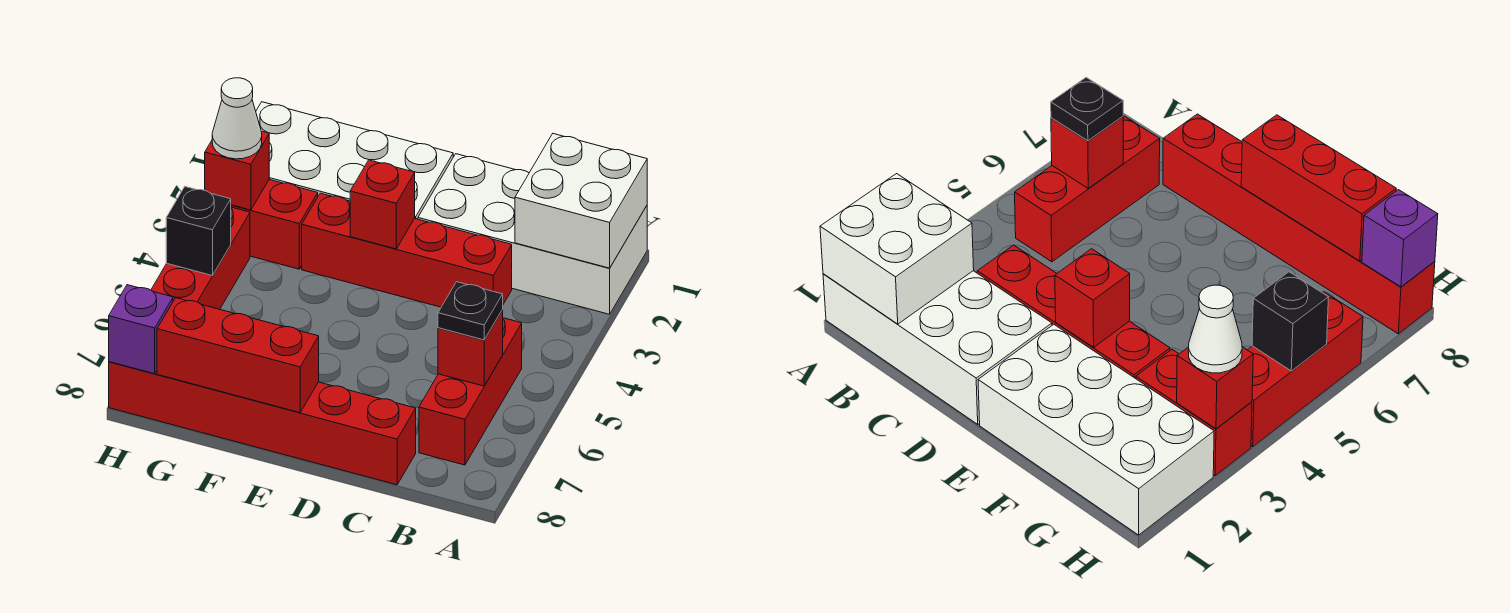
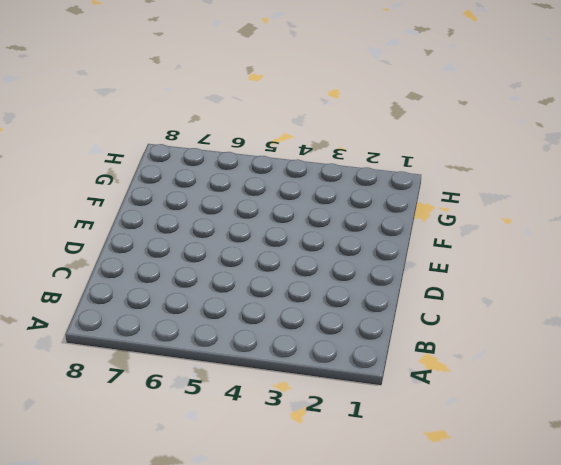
none -> white brick A1:D2 level 1
none -> red brick B5:B7 level 1
none -> red brick C3:F3 level 1

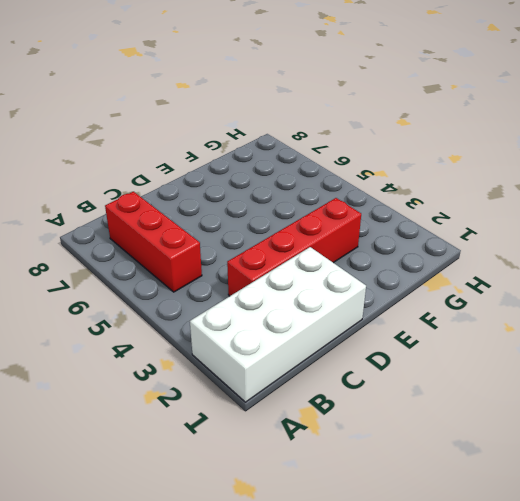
none -> red brick C8:H8 level 1
none -> white brick E1:H2 level 1
none -> red brick G3:H3 level 1

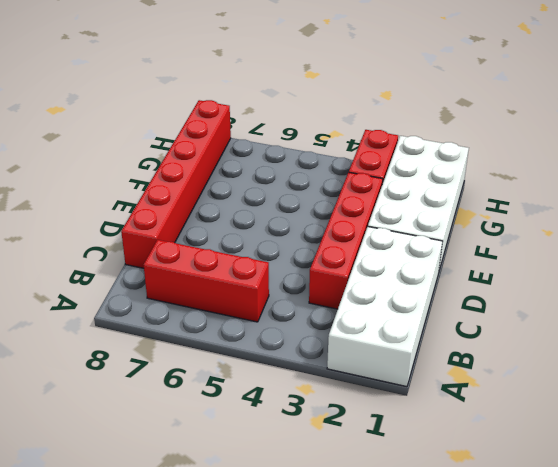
none -> red brick H4:H6 level 1
none -> white brick A1:B2 level 2
none -> red brick B6 level 2

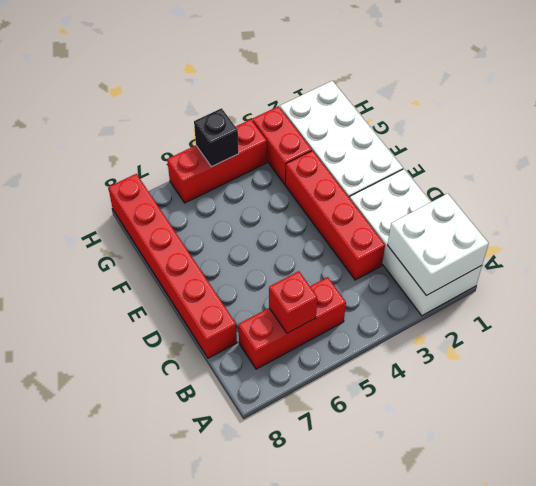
none -> red brick E3 level 2
none -> red brick E8:G8 level 2
none -> red brick H3 level 2

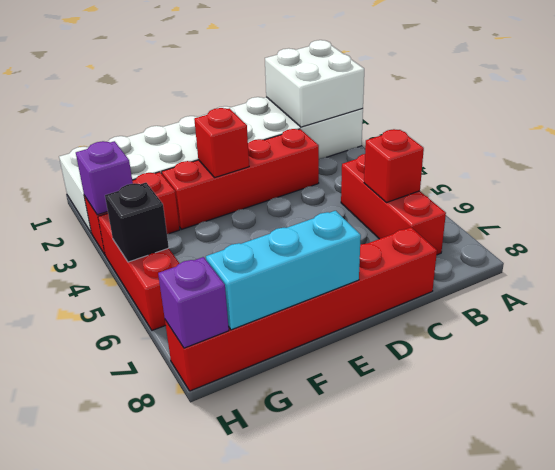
cyan brick E8:G8 level 2 -> red brick E8:G8 level 2
purple brick H3 level 2 -> red brick H3 level 2
none -> black plate B6 level 3
none -> white cone H3 level 3

